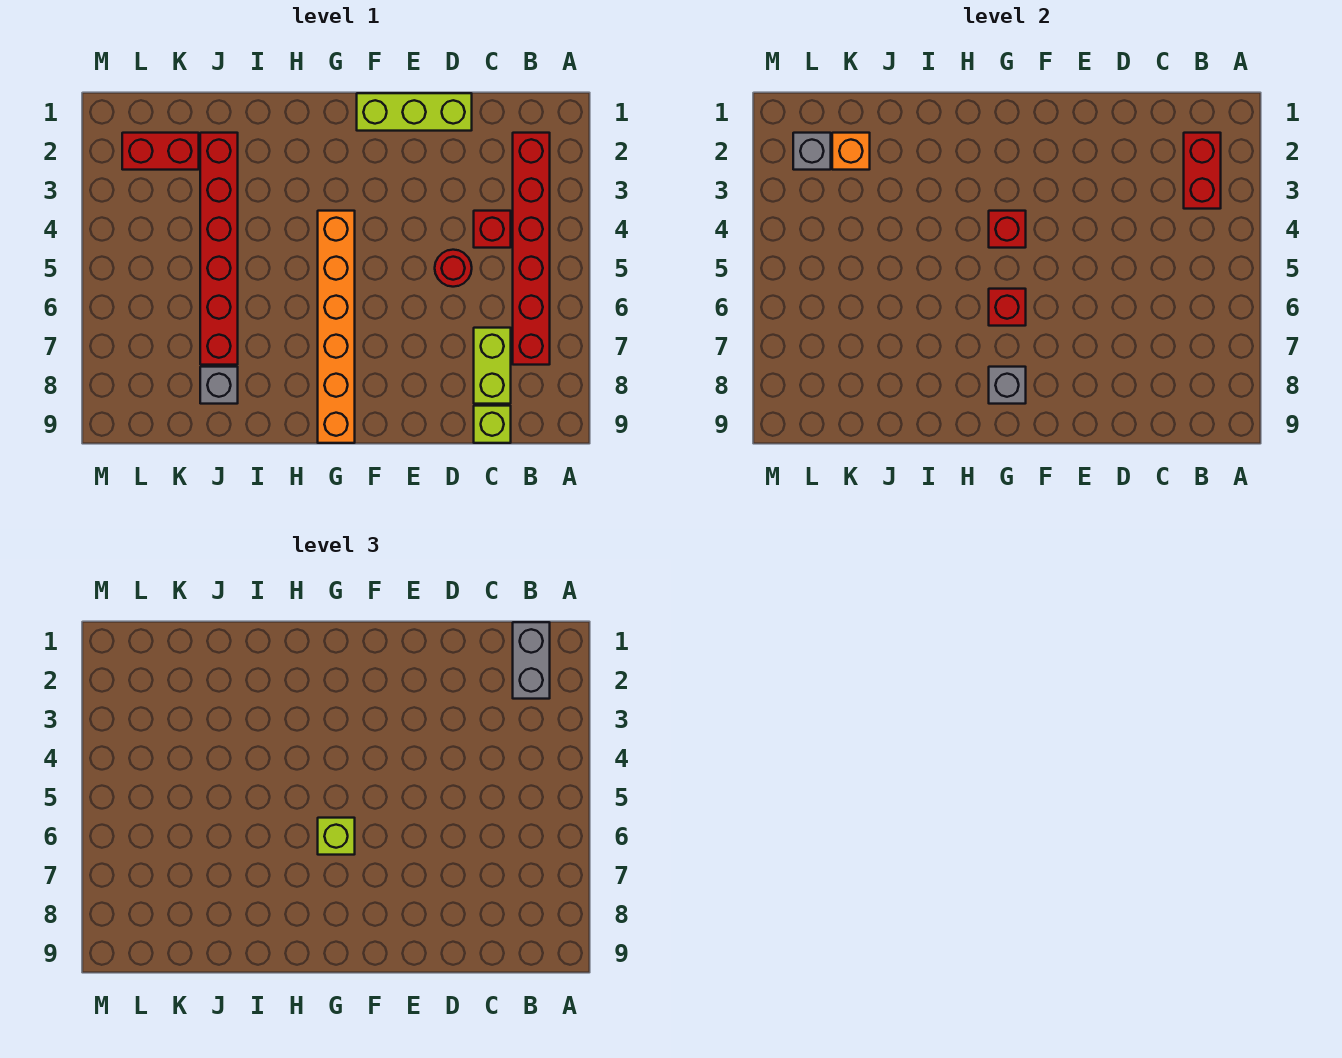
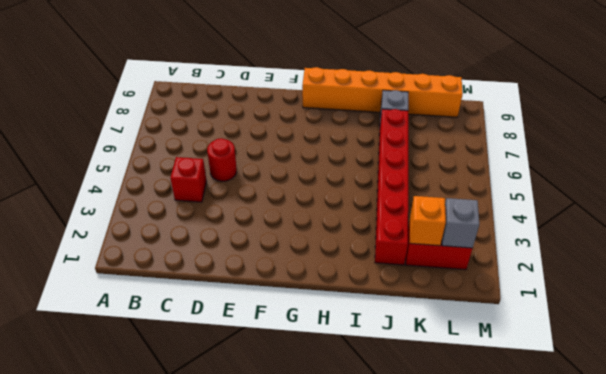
orange brick G9:L9 level 1 -> orange brick G4:G9 level 1
none -> red brick B2:B7 level 1
none -> lime brick C7:C8 level 1
none -> lime brick C9 level 1

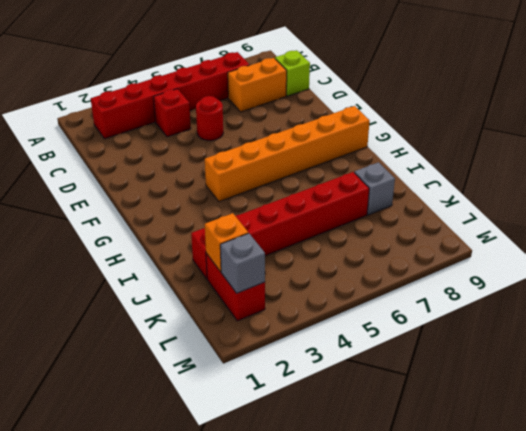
orange brick C7:C8 level 1 -> lime brick C7:C8 level 1
none -> lime brick D1:F1 level 1
none -> red brick B2:B3 level 2
none -> red brick G4 level 2

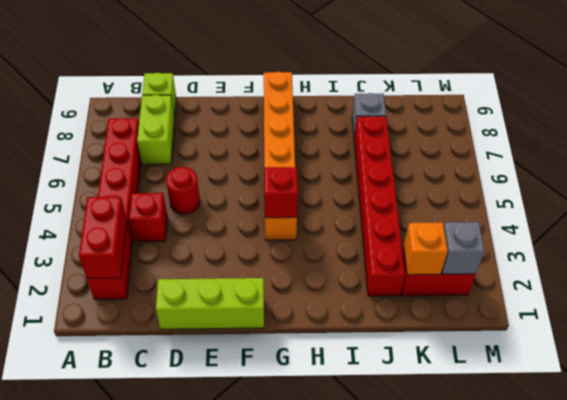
none -> red brick G6 level 2
none -> grey brick G8 level 2
none -> grey brick B1:B2 level 3

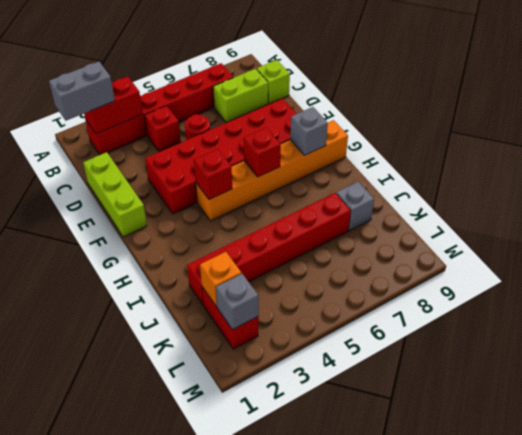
red brick E3:F8 level 1 -> none
none -> lime brick G6 level 3

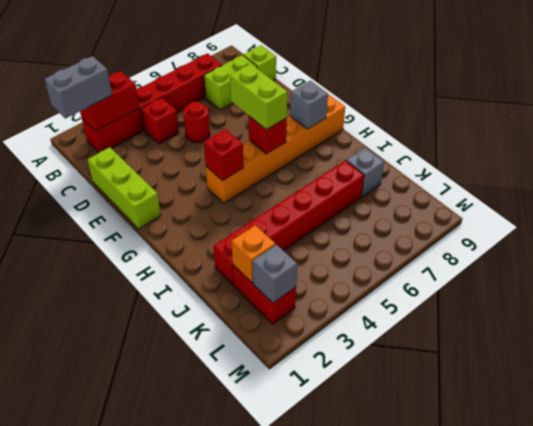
lime brick F6:G6 level 3 -> lime brick G6 level 3

